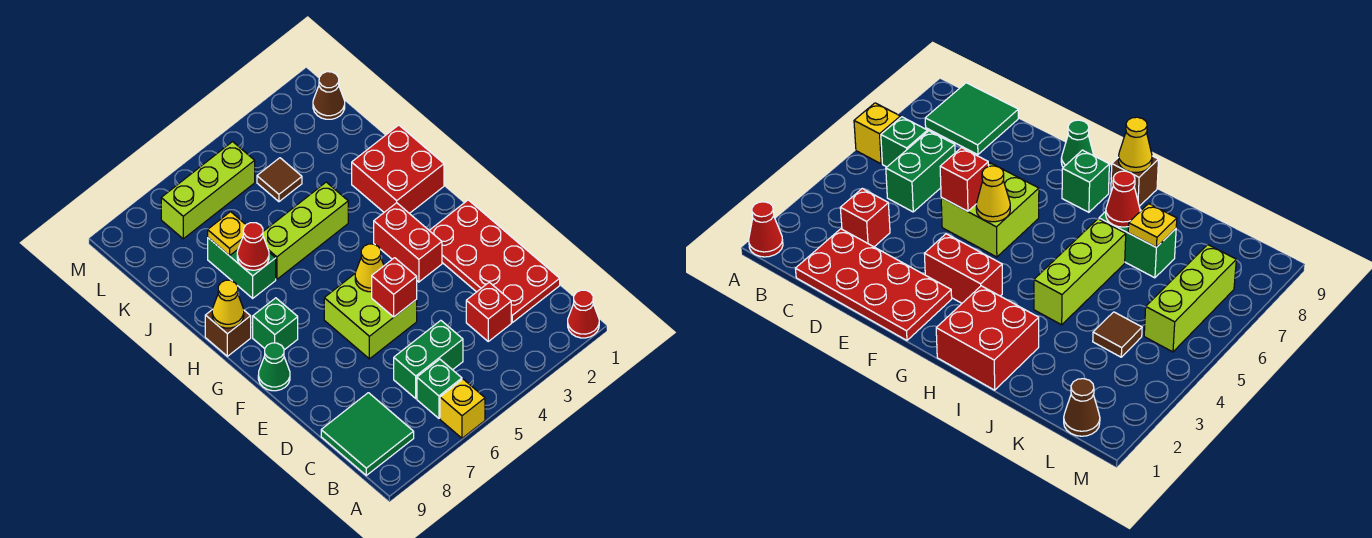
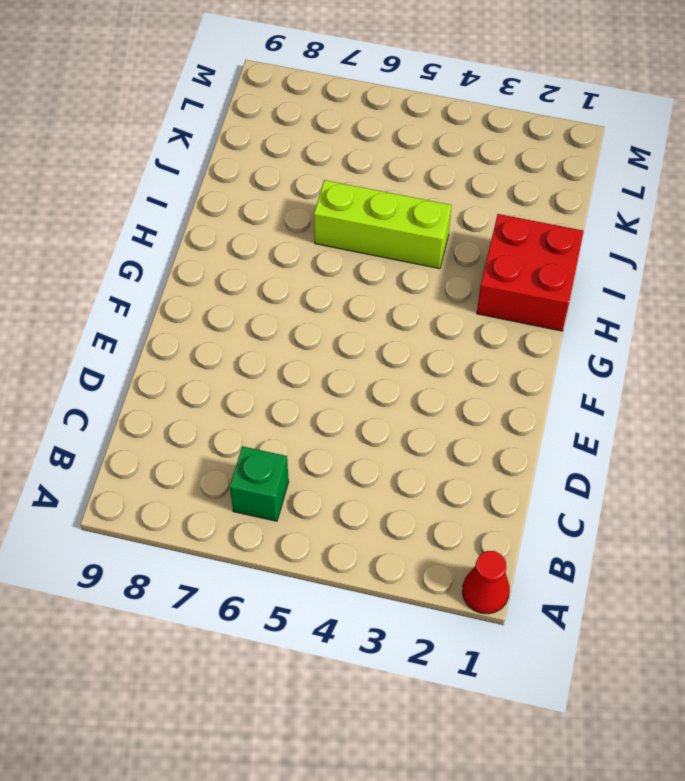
none -> yellow brick A6 level 1
none -> green tile B8:C9 level 1
none -> red plate C1:F2 level 1

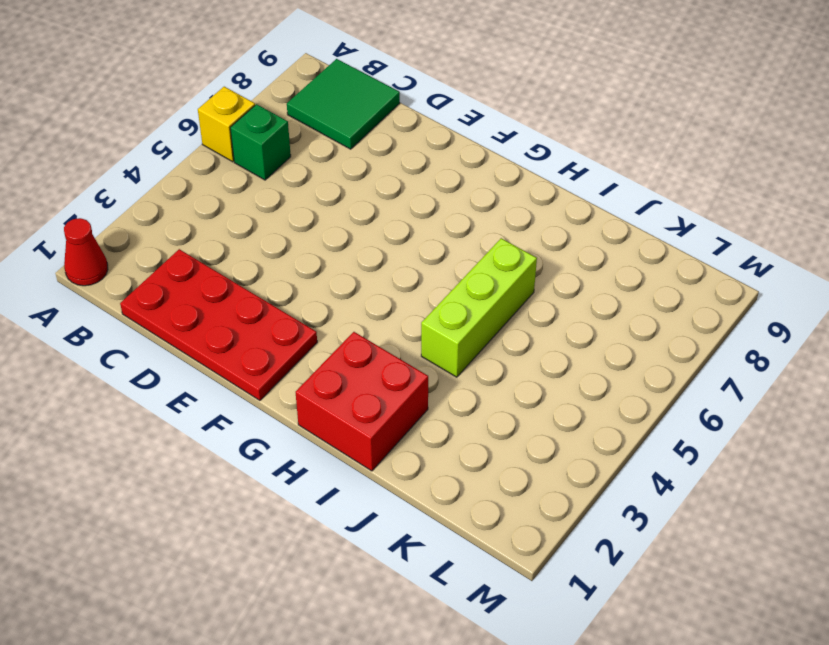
none -> red brick C3 level 1
none -> green brick C5:C6 level 1
none -> lime brick E5:F6 level 1

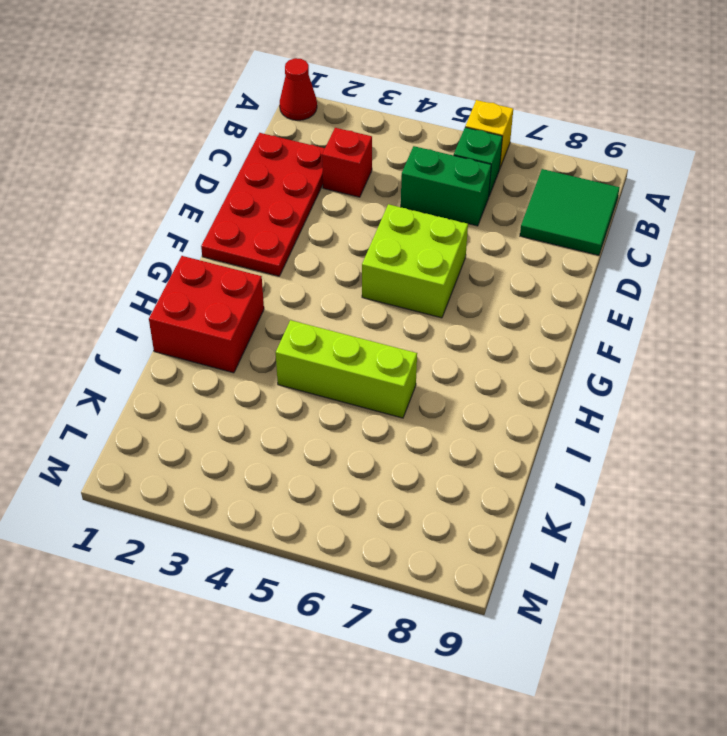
none -> red brick F3:G3 level 1
none -> green cone F9 level 1
none -> green brick G8 level 1

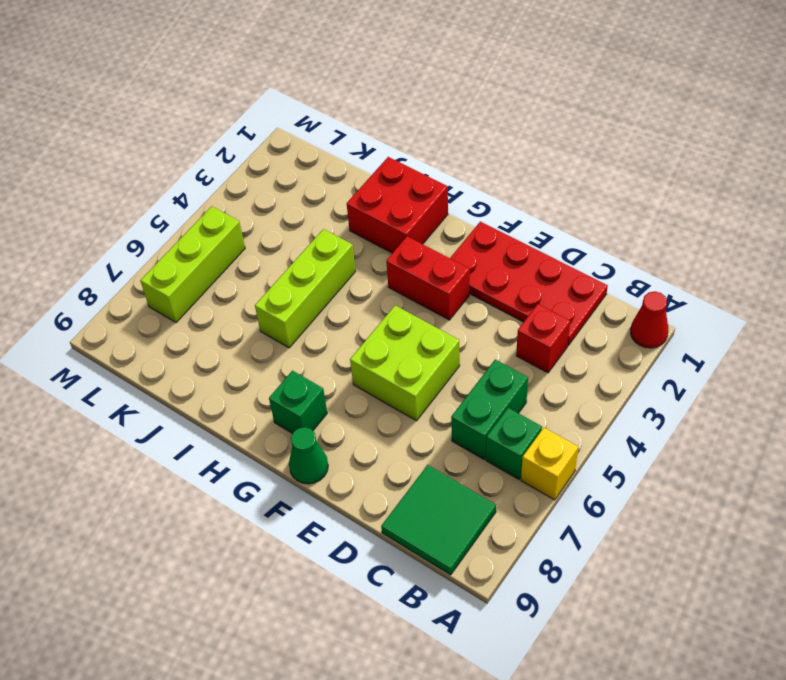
none -> brown brick H9 level 1
none -> green brick I7:J7 level 1
none -> brown tile K4 level 1

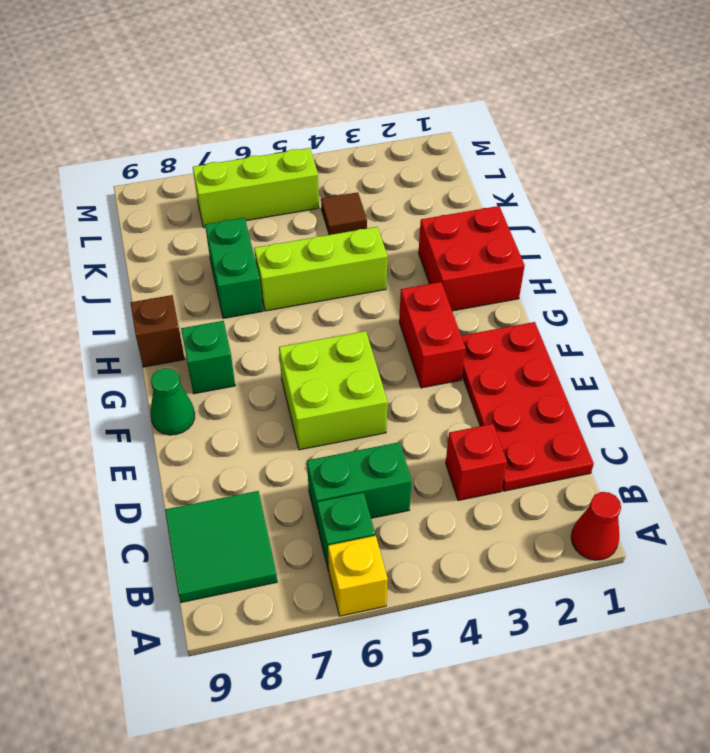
none -> brown cone L1 level 1
none -> red brick E5 level 2
none -> yellow cone F5 level 2

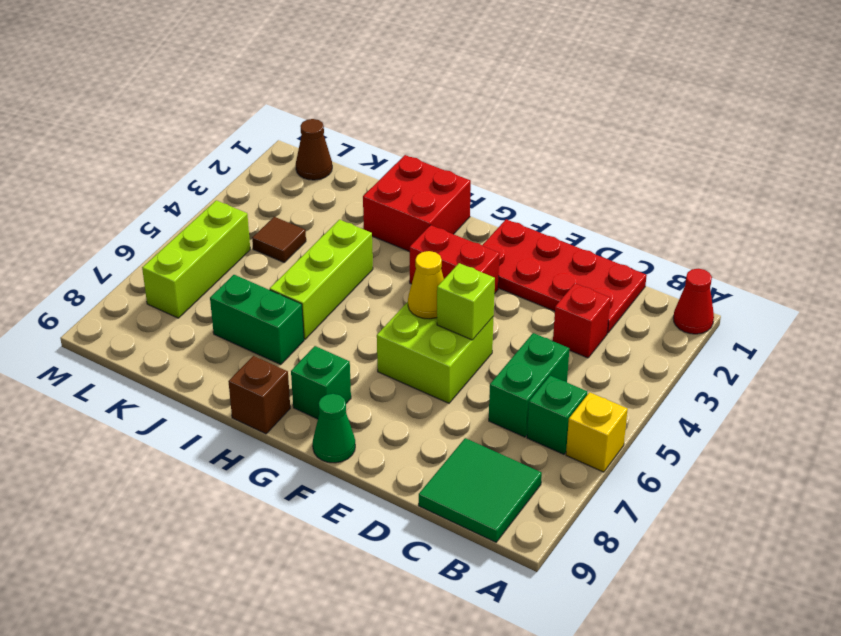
lime brick E5 level 2 -> red brick E5 level 2
none -> yellow cone H9 level 2
none -> red cone I7 level 2
none -> yellow plate J7 level 2

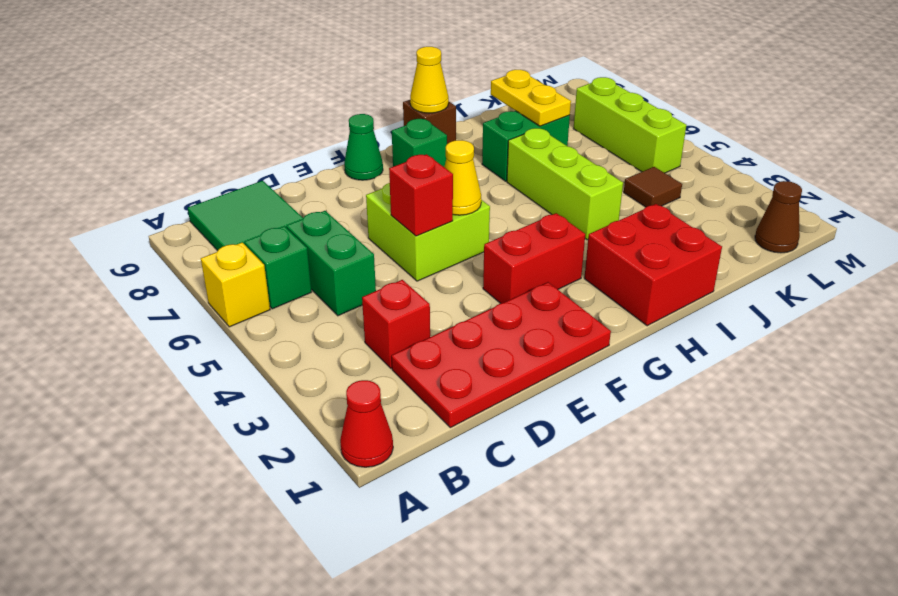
yellow plate J7:J8 level 2 -> yellow plate J7 level 2
none -> red cone I7 level 2

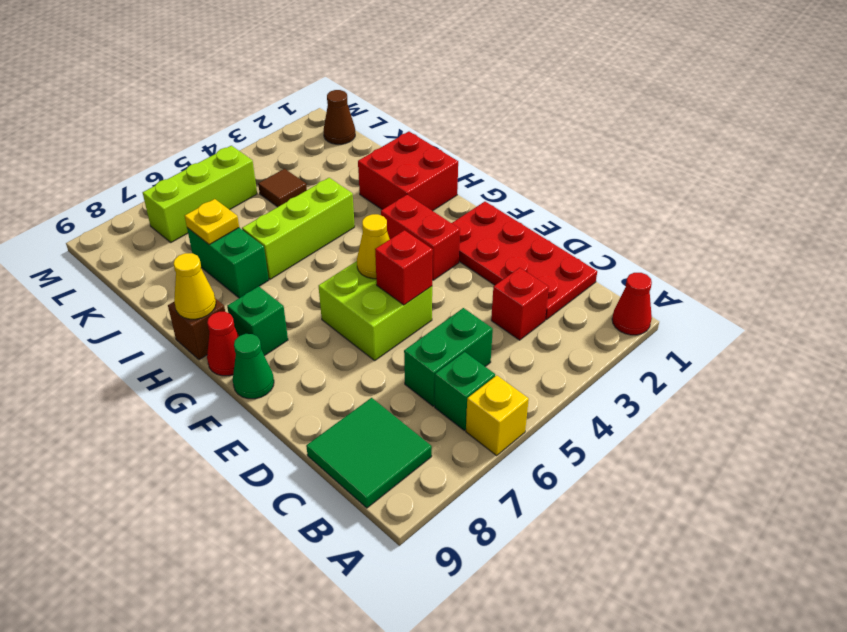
red cone G9 level 1 -> red cone I7 level 2

